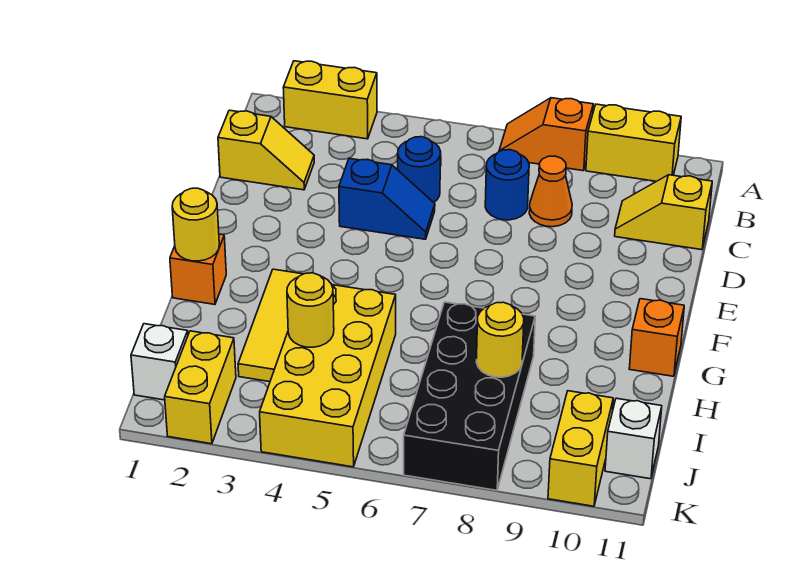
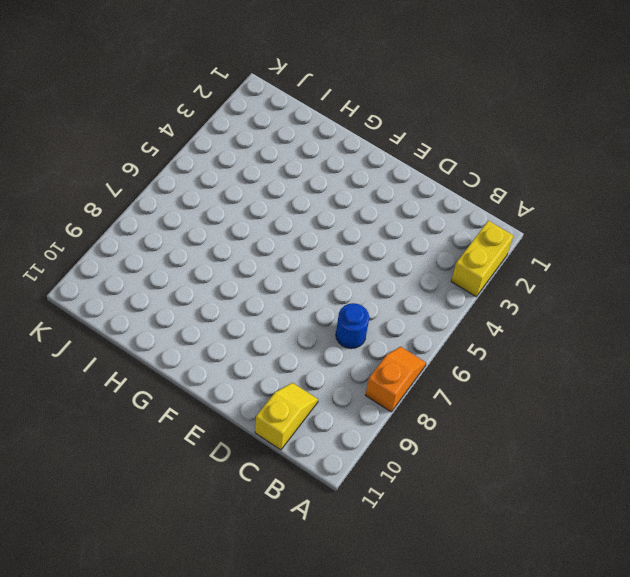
none -> yellow brick A9:A10 level 1
none -> yellow slope C1:C2 level 1 top 1
none -> blue round brick C5 level 1

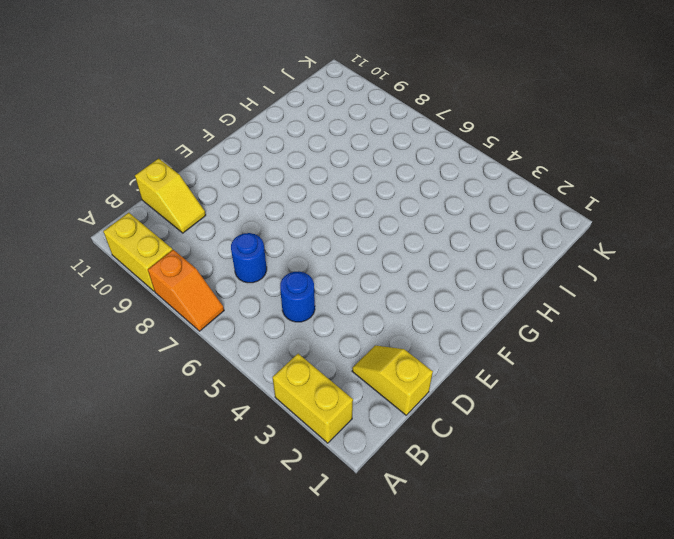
none -> orange cone C8 level 1
none -> blue slope D4:D5 level 1 top 4
none -> orange brick G1 level 1

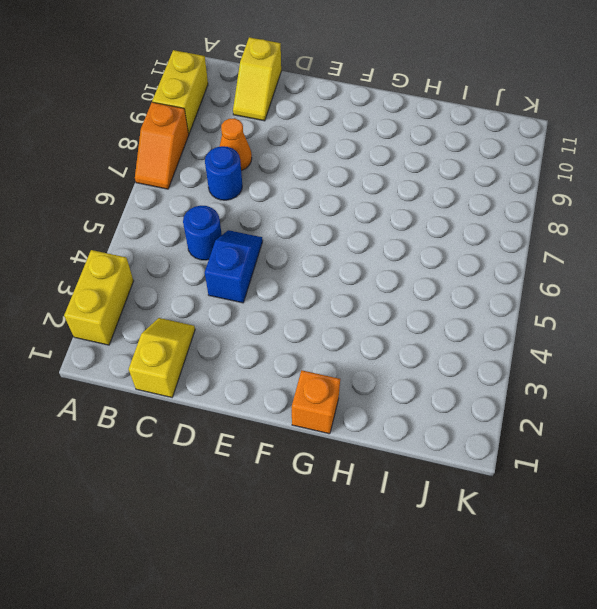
none -> yellow tile G3:I3 level 1
none -> orange brick G11 level 1
none -> yellow brick H4:K5 level 1

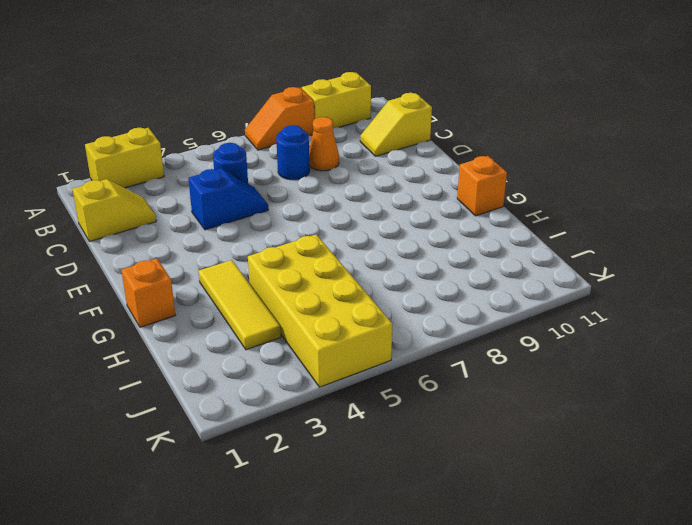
none -> black brick H7:K8 level 1
none -> white brick J1 level 1
none -> yellow brick J2:K2 level 1

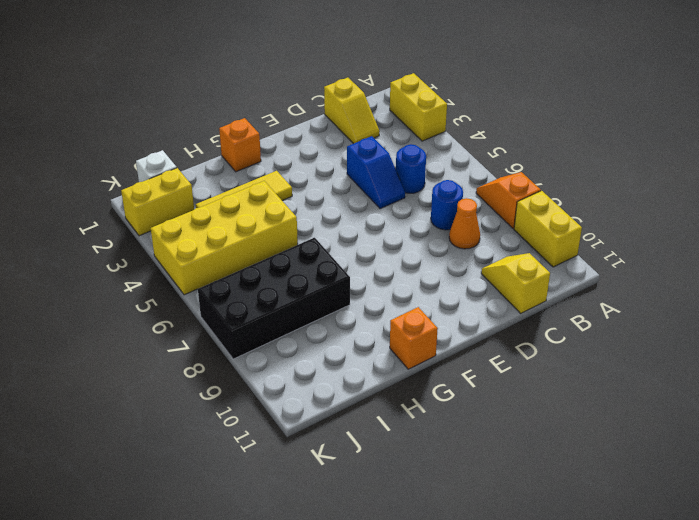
none -> yellow brick J10:K10 level 1
none -> white brick J11 level 1
none -> yellow round brick G1 level 2

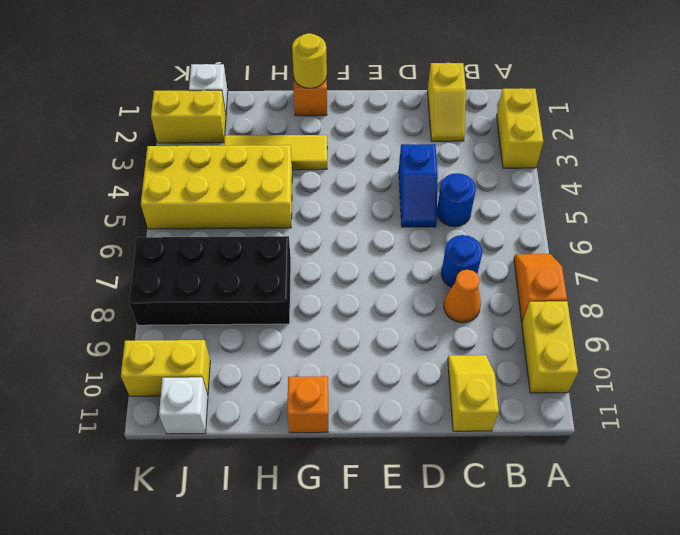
none -> yellow round brick I4 level 2
none -> yellow round brick I8 level 2

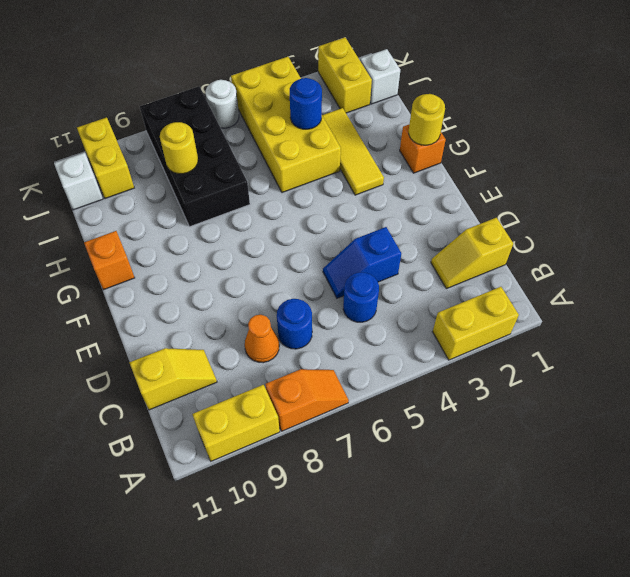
blue round brick I4 level 2 -> yellow round brick I4 level 2
white round brick K6 level 1 -> none

